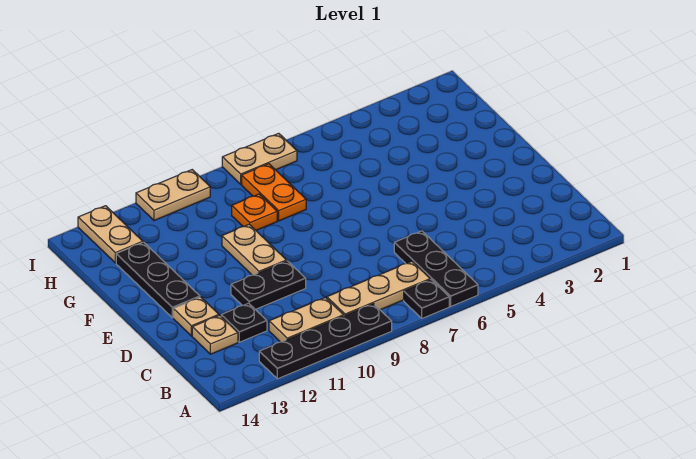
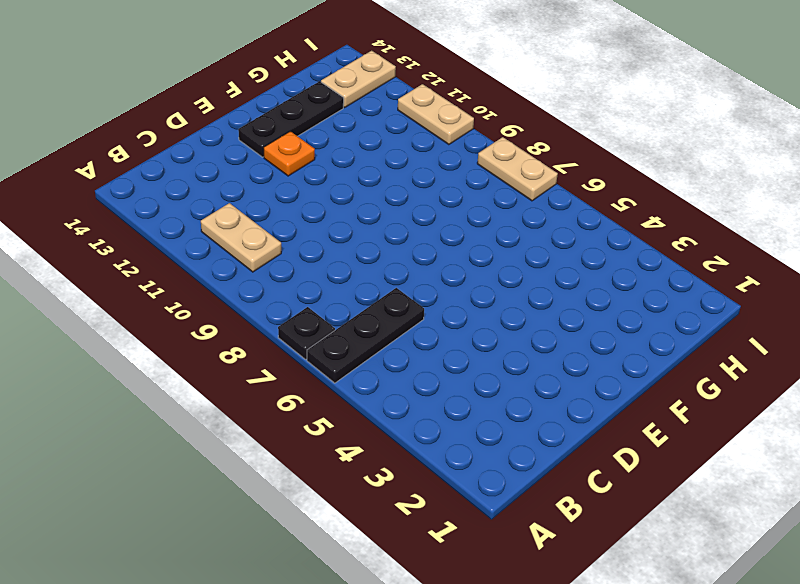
orange plate E12 level 1 -> orange plate G9 level 1
none -> black plate A9:A12 level 1
none -> tan plate B7:B9 level 1
none -> black plate C12 level 1

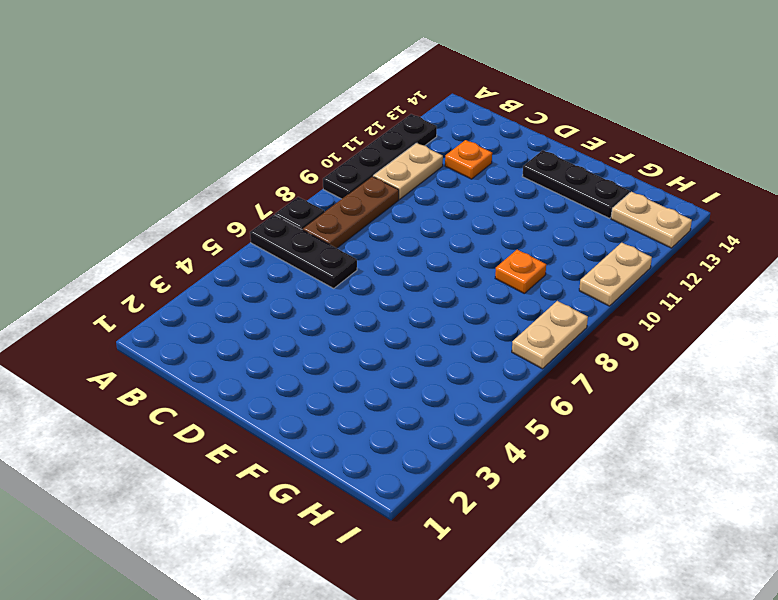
brown plate B7:B9 level 1 -> tan plate B7:B9 level 1
orange plate C12 level 1 -> black plate C12 level 1
none -> tan plate C13 level 1
none -> black plate D10:D11 level 1
none -> tan plate D13 level 1

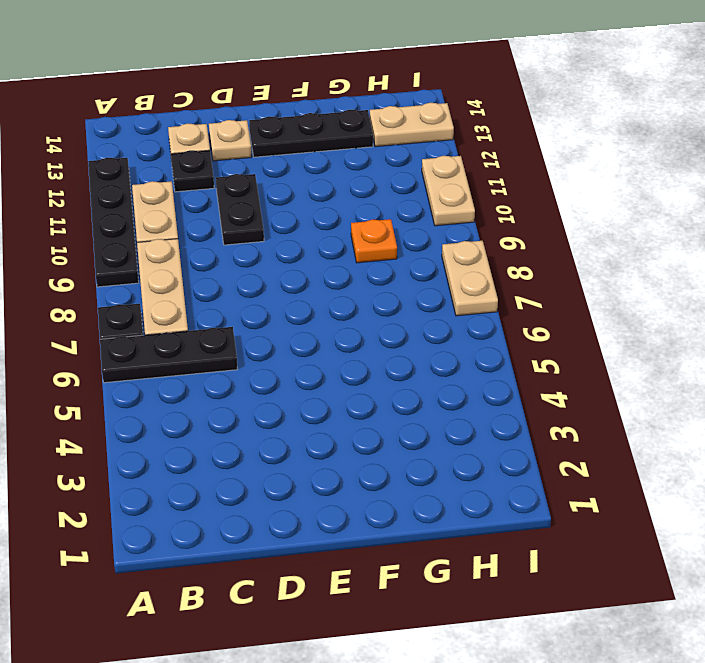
none -> tan plate E10:F10 level 1
none -> orange plate G8:H8 level 1

